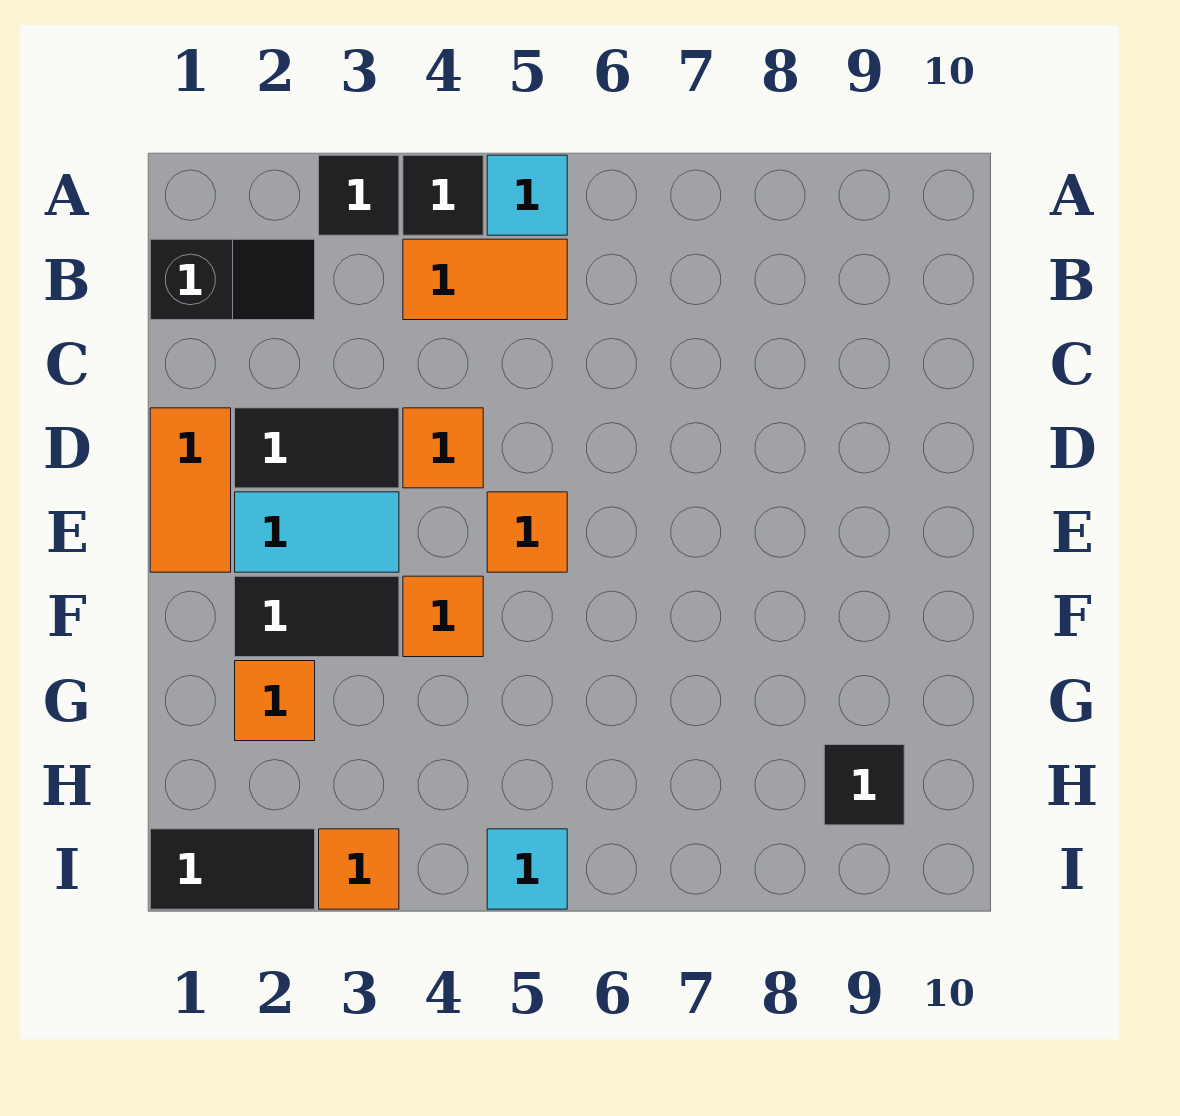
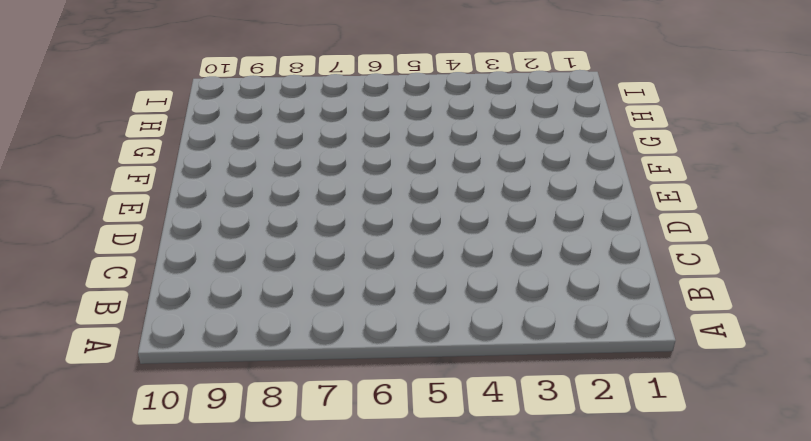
none -> black tile A3 level 1
none -> black tile A4 level 1
none -> cyan tile A5 level 1

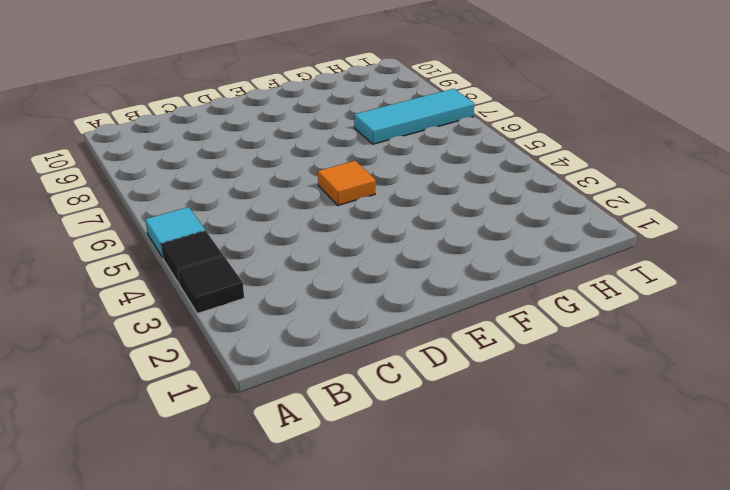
cyan tile G7:I7 level 1 -> none
none -> black slope B1:B2 level 1 top 1
none -> orange tile B4:B5 level 1
none -> orange tile D1:E1 level 1

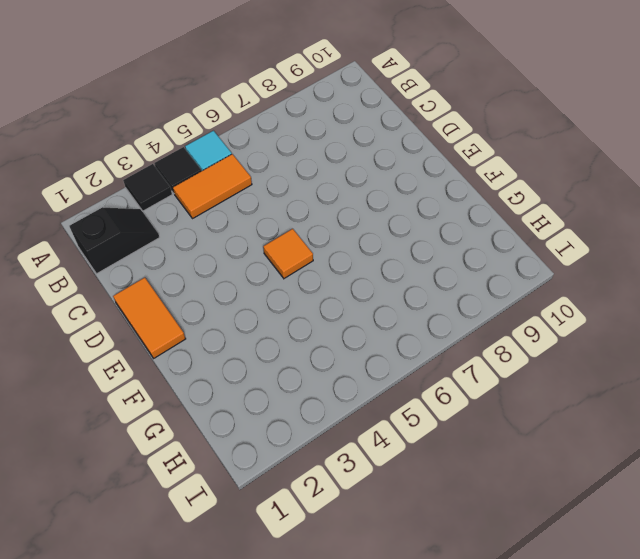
none -> black tile D2:D3 level 1
none -> orange tile D4 level 1
none -> cyan tile E2:E3 level 1

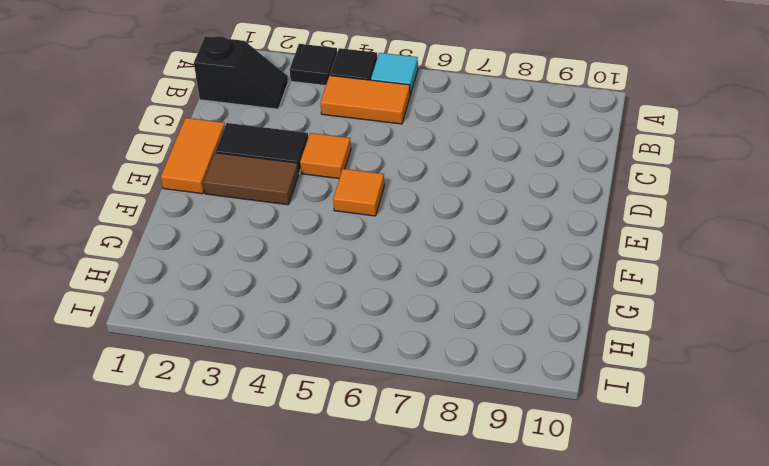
brown tile E2:E3 level 1 -> cyan tile E2:E3 level 1
none -> black tile F2:F3 level 1
none -> orange tile F4 level 1
none -> orange tile G2 level 1

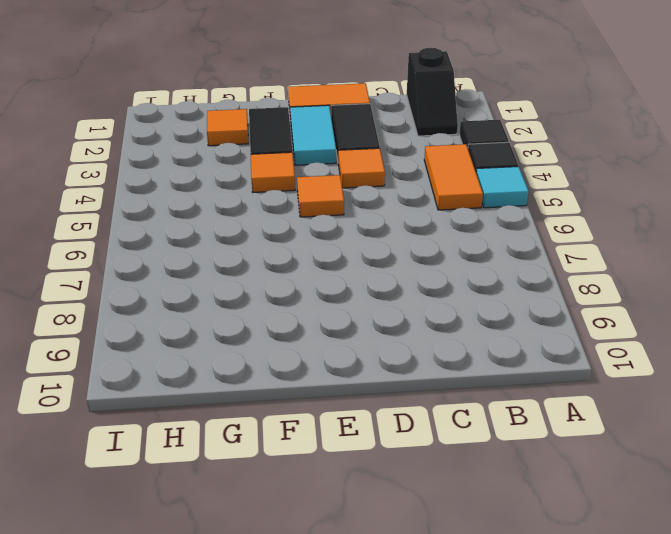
none -> black tile H9 level 1
none -> black tile I1:I2 level 1
none -> orange tile I3 level 1

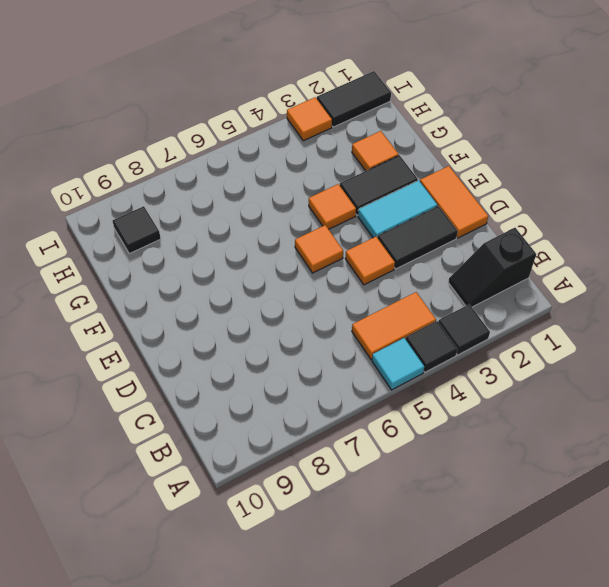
none -> cyan tile I5 level 1

